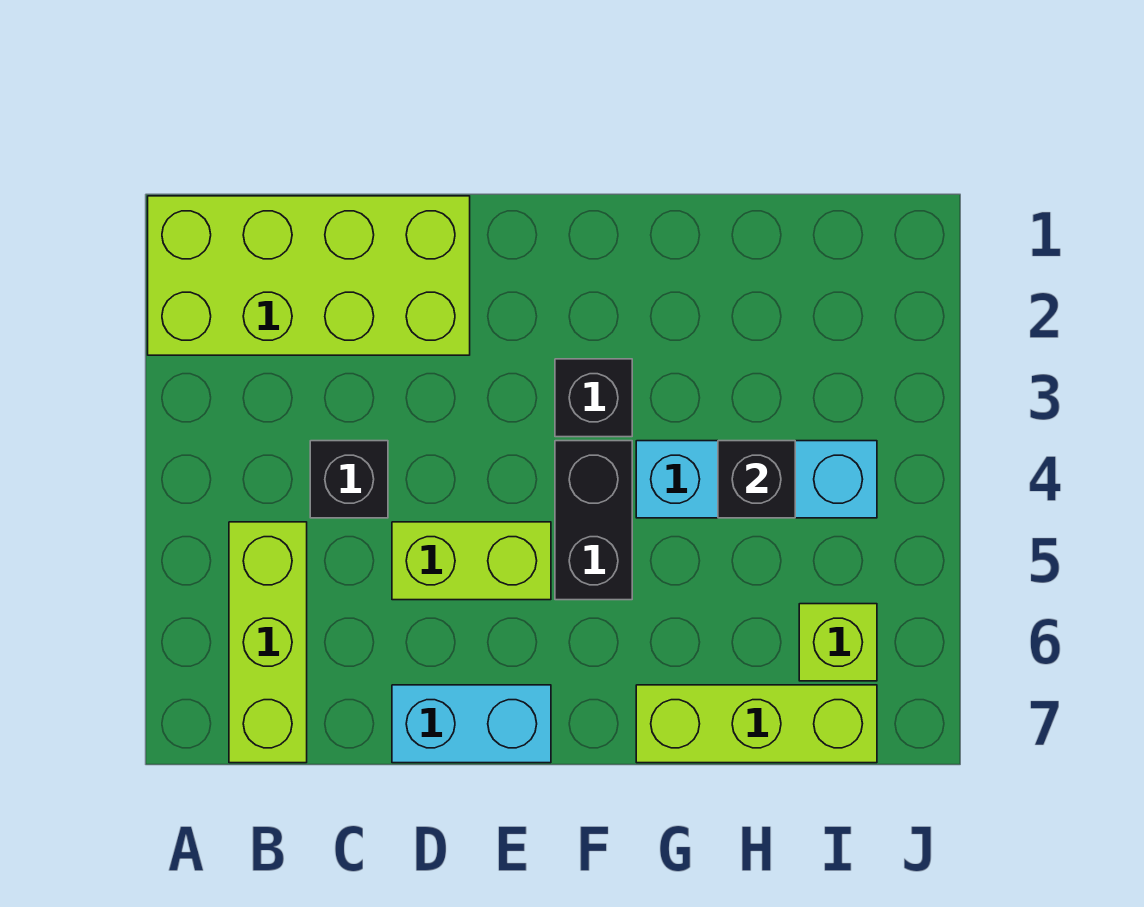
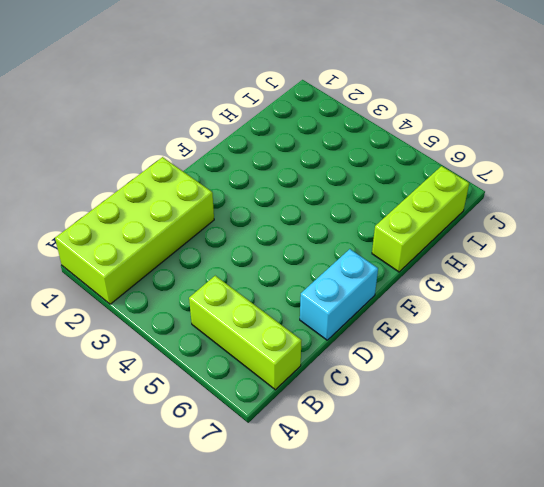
none -> black brick C4 level 1
none -> lime brick D5:E5 level 1

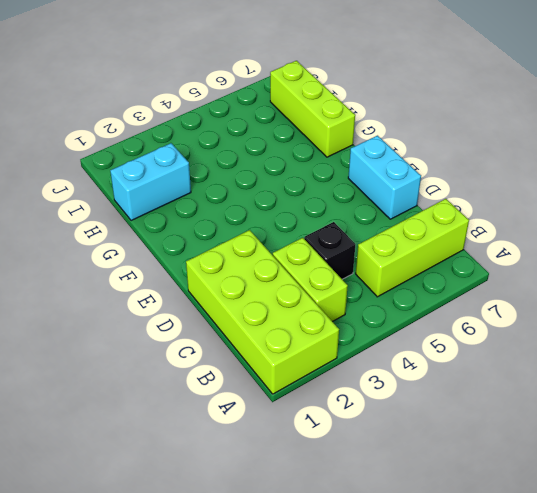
lime brick B3:C3 level 1 -> lime brick D5:E5 level 1
cyan brick H1:H2 level 1 -> none
none -> black brick F3 level 1
none -> black brick F4:F5 level 1

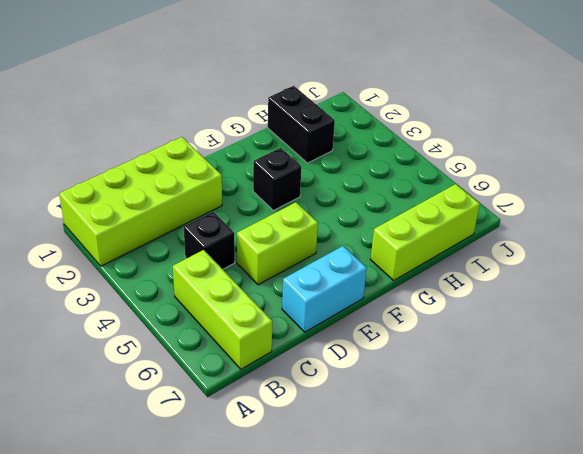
black brick H1:H2 level 1 -> black brick F4:F5 level 1
none -> cyan brick G4:I4 level 1
none -> lime brick I6 level 1

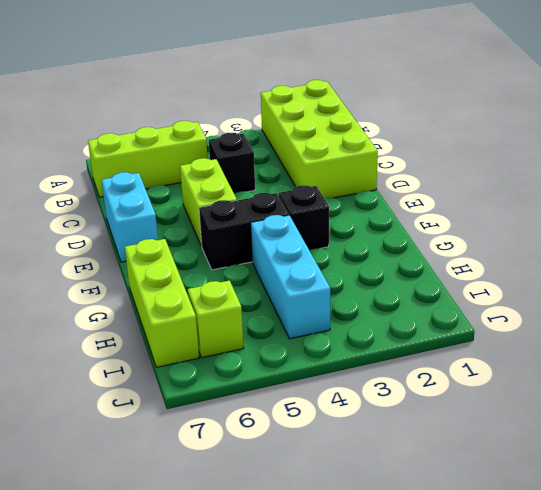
none -> black brick H4 level 2

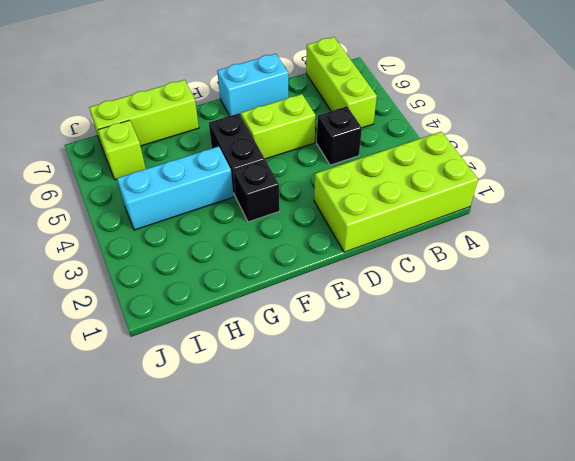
none -> black brick H4 level 2

